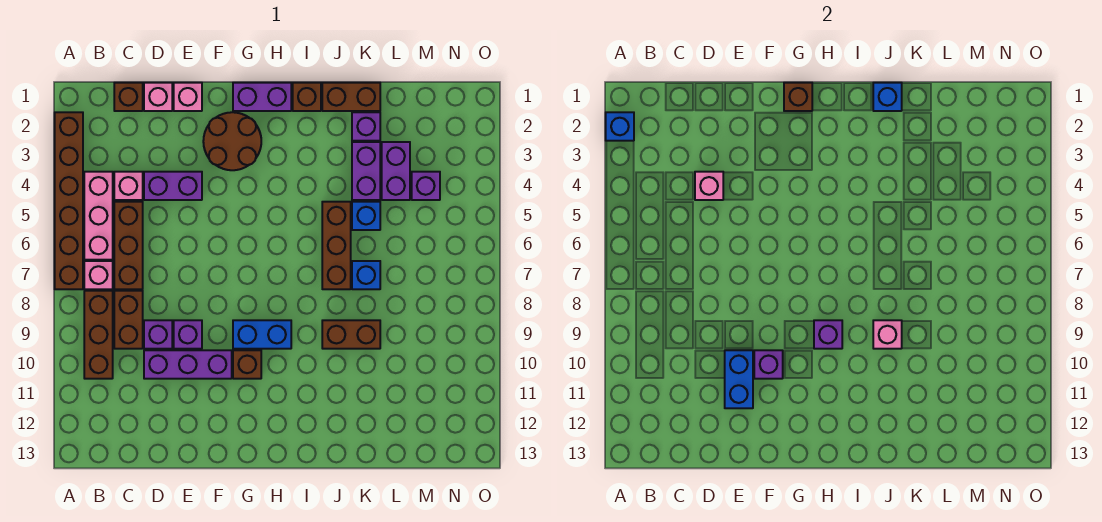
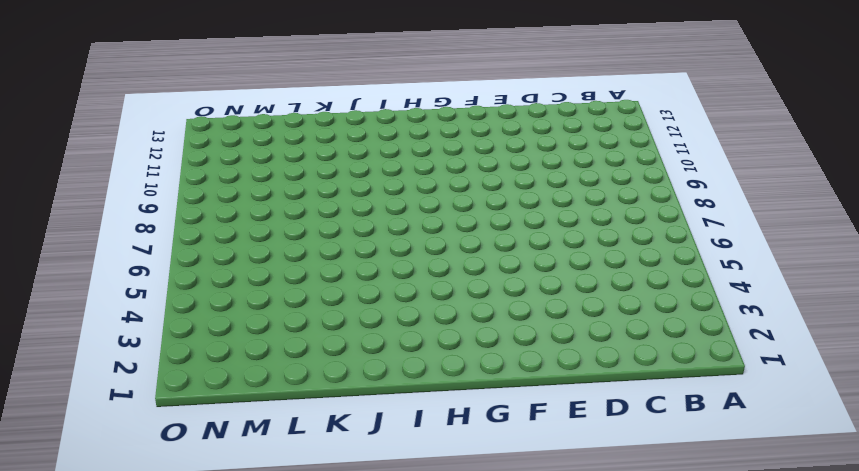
none -> brown brick A2:A7 level 1
none -> pink brick B4:B6 level 1
none -> pink brick B7 level 1
none -> brown brick B8:B10 level 1

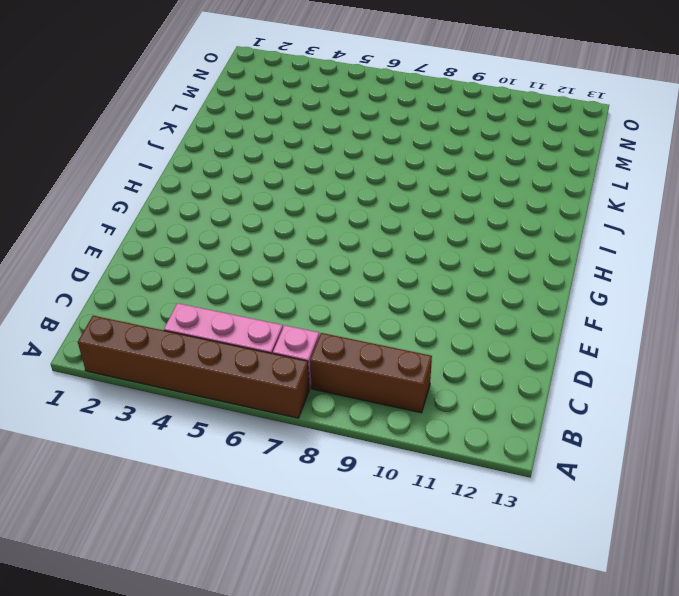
none -> brown brick C1 level 1
none -> pink brick C4 level 1
none -> brown brick C5:C7 level 1
none -> brown brick C8:C9 level 1

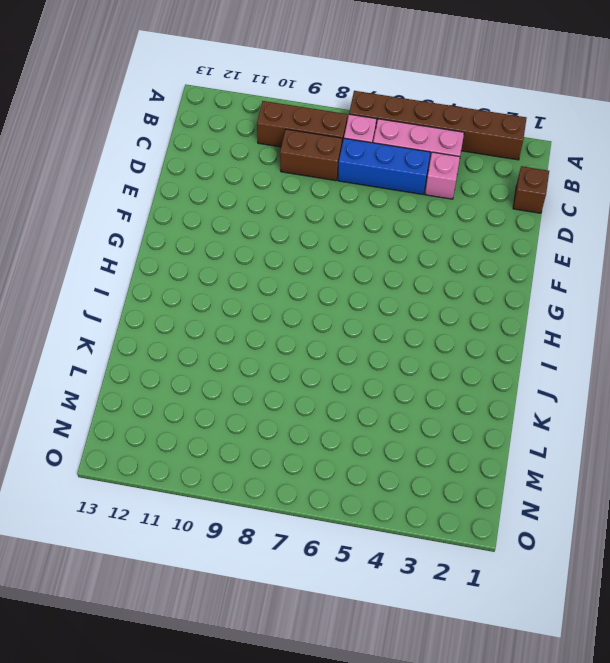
blue brick C5:C7 level 1 -> brown brick C5:C7 level 1
none -> pink brick D1 level 1
none -> purple brick D4:E4 level 1
none -> purple brick D9 level 1
none -> purple brick D10:F10 level 1

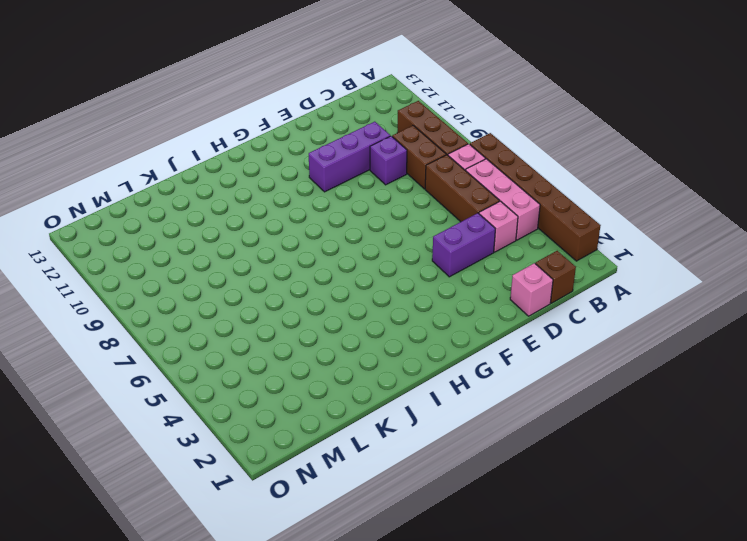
none -> pink brick E1 level 1
none -> purple brick E9 level 1
none -> brown round brick F2:G3 level 1
none -> purple brick G1:H1 level 1

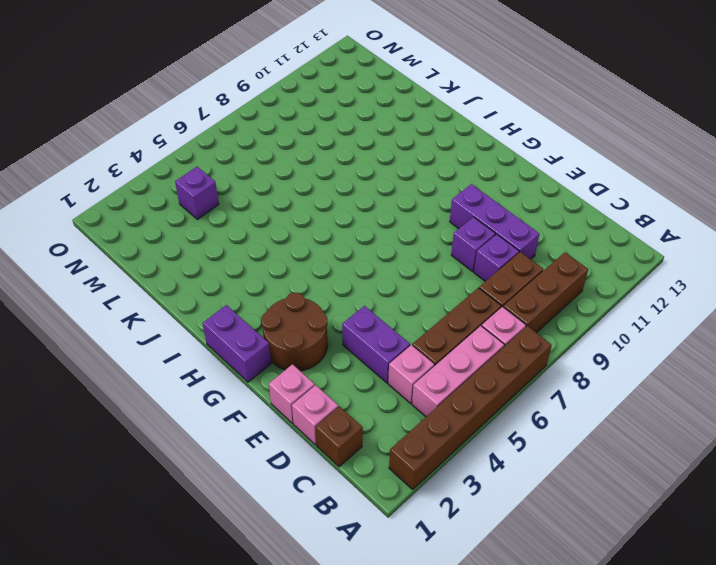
none -> blue brick G9:H9 level 1
none -> brown brick G10 level 1
none -> brown brick I1 level 1
none -> brown brick J1:K1 level 1

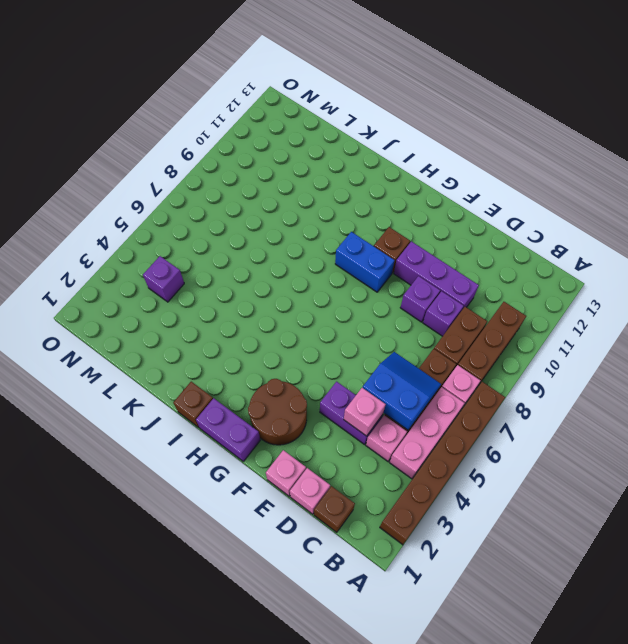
blue slope C5:D6 level 2 top 5 -> none
none -> brown brick J1:K1 level 1
none -> brown brick J5:J7 level 1
none -> brown brick J9:K9 level 1
none -> purple brick K2 level 1

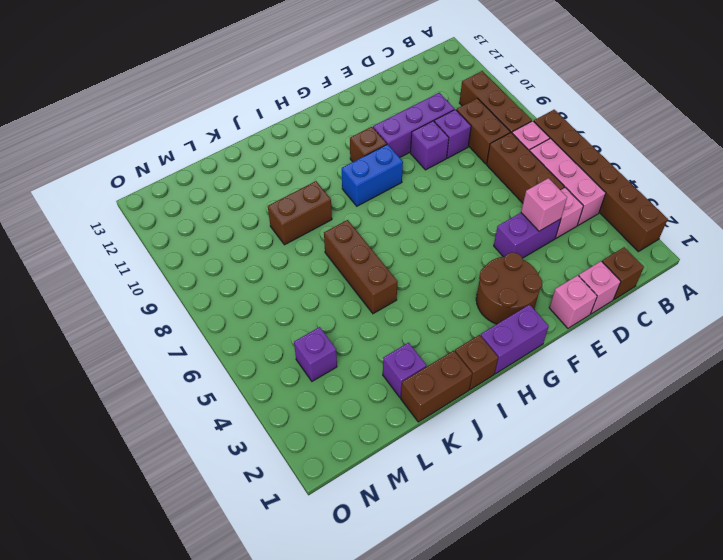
none -> purple brick K3:K4 level 1
none -> blue brick K5 level 1
none -> blue brick K7 level 1
none -> purple brick L3:L4 level 1

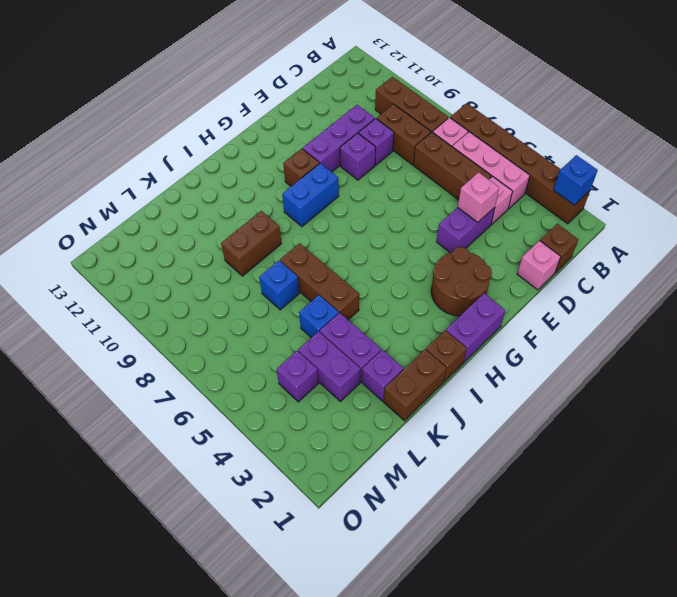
none -> pink brick E1 level 1
none -> blue brick E10:E11 level 2
none -> purple brick F10 level 2
none -> brown brick G1 level 2

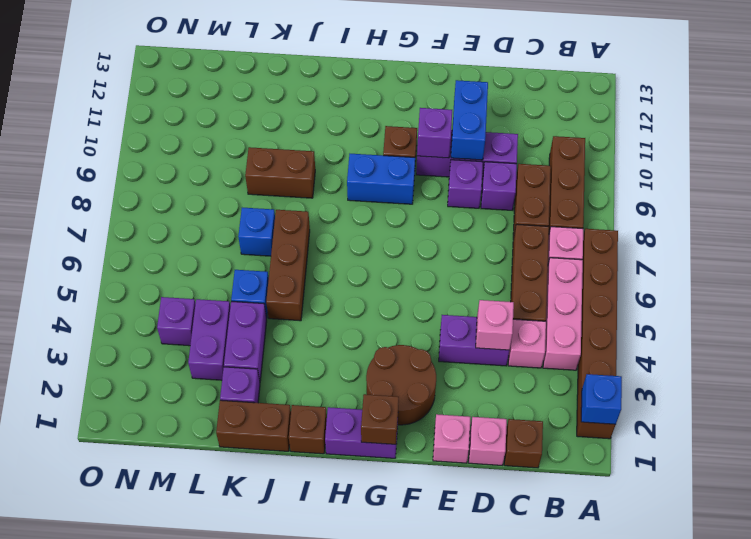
none -> purple brick H9 level 2
none -> blue brick J1 level 2
none -> pink brick J9 level 2

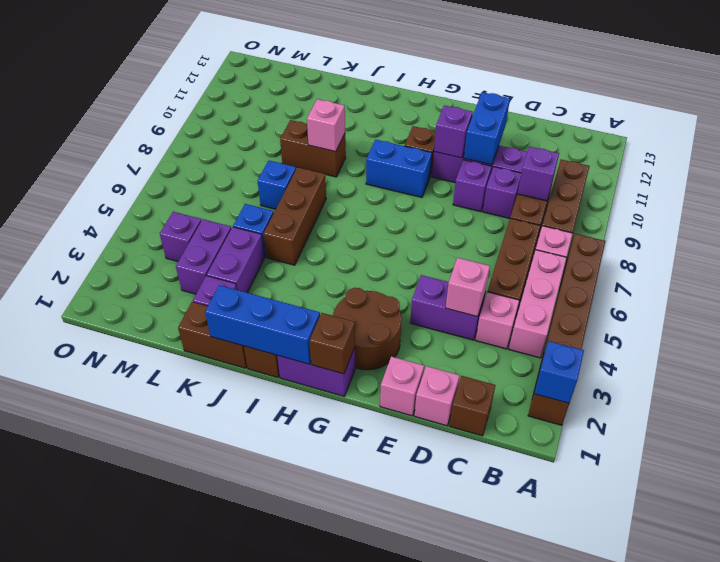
purple brick C9 level 2 -> purple brick H9 level 2
blue brick H1:J1 level 2 -> blue brick J1 level 2

